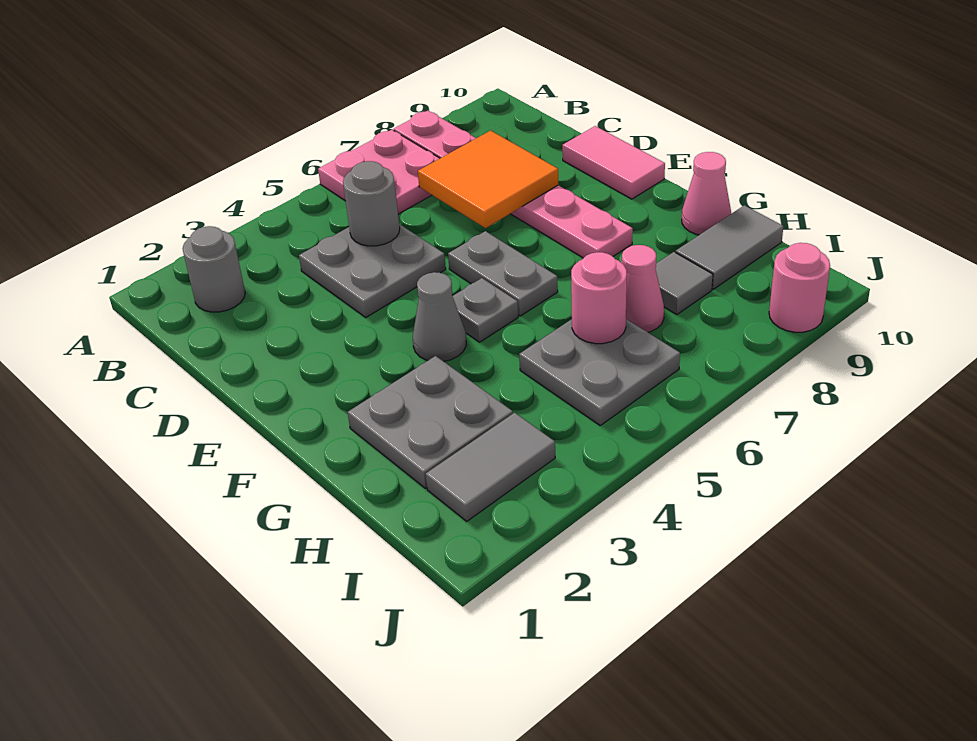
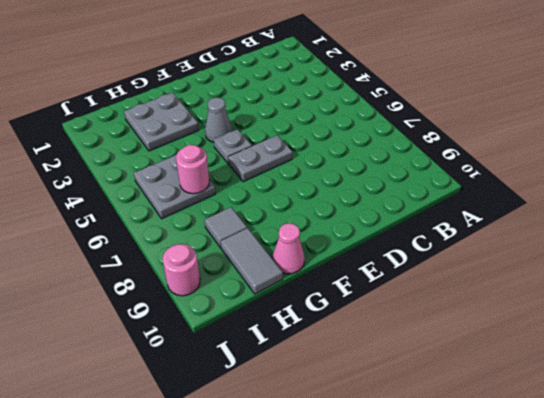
none -> pink plate A6:B7 level 1
none -> pink plate A8:F8 level 1
none -> grey round brick B2 level 1

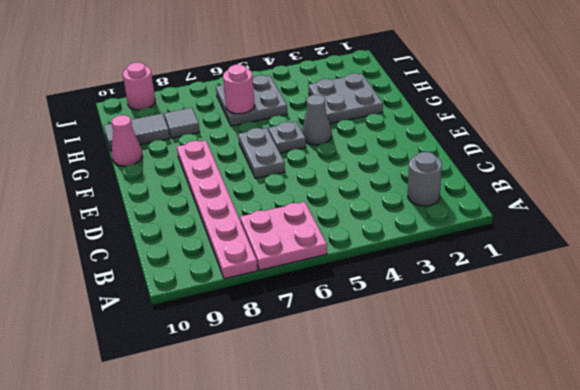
none -> grey plate C4:D5 level 1
none -> pink tile D10:E10 level 1
none -> pink cone H7 level 1

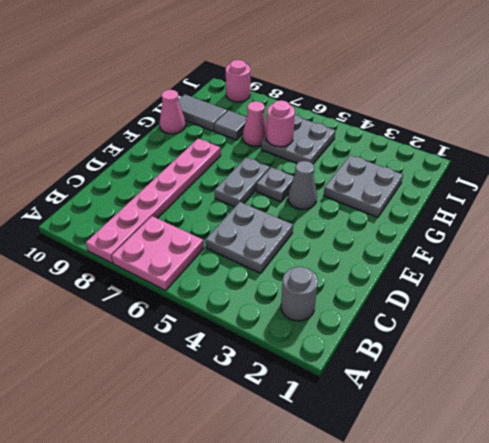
none -> pink tile D10:E10 level 1
none -> grey tile I2:I3 level 1
none -> grey round brick C5 level 2

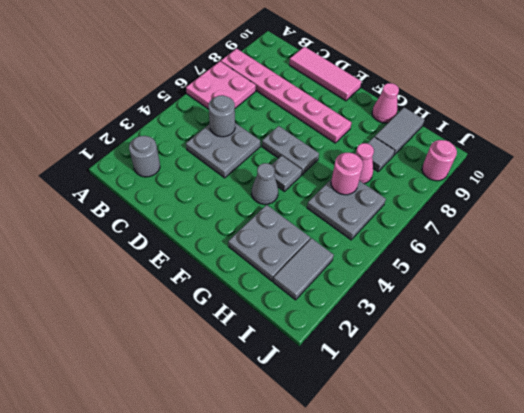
pink tile C10:E10 level 1 -> pink tile D10:E10 level 1
none -> orange tile C7:D8 level 2

